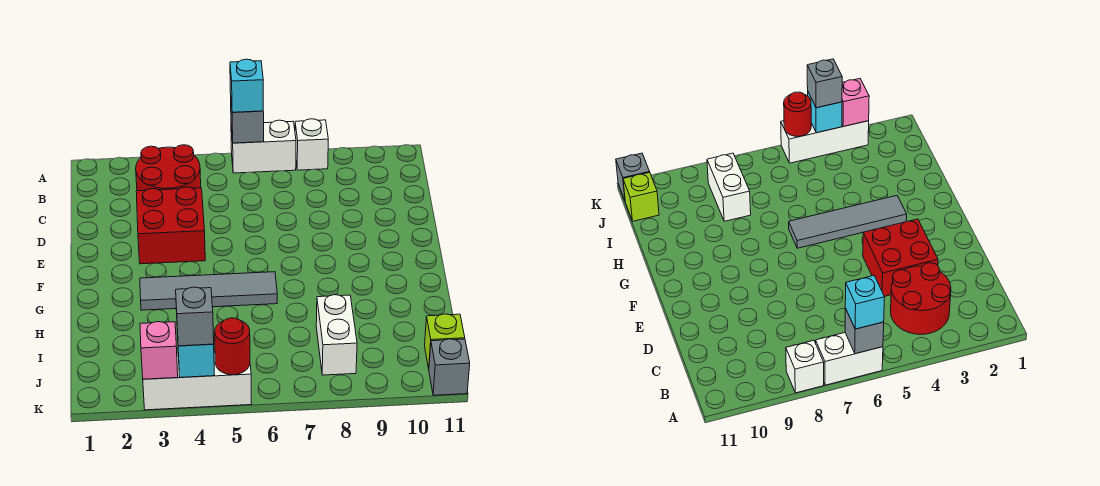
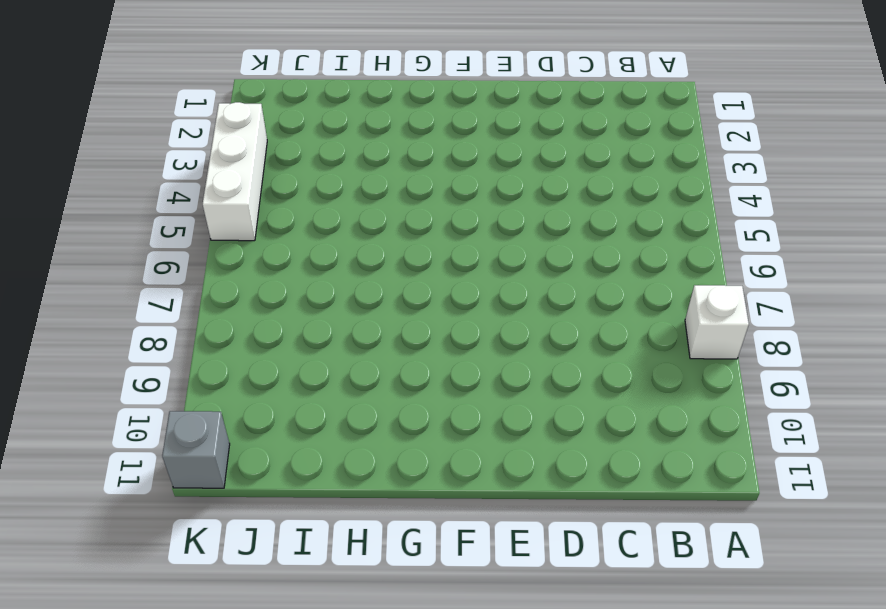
none -> white brick A6:A7 level 1
none -> red round brick B3:C4 level 1
none -> red brick D3:E4 level 1

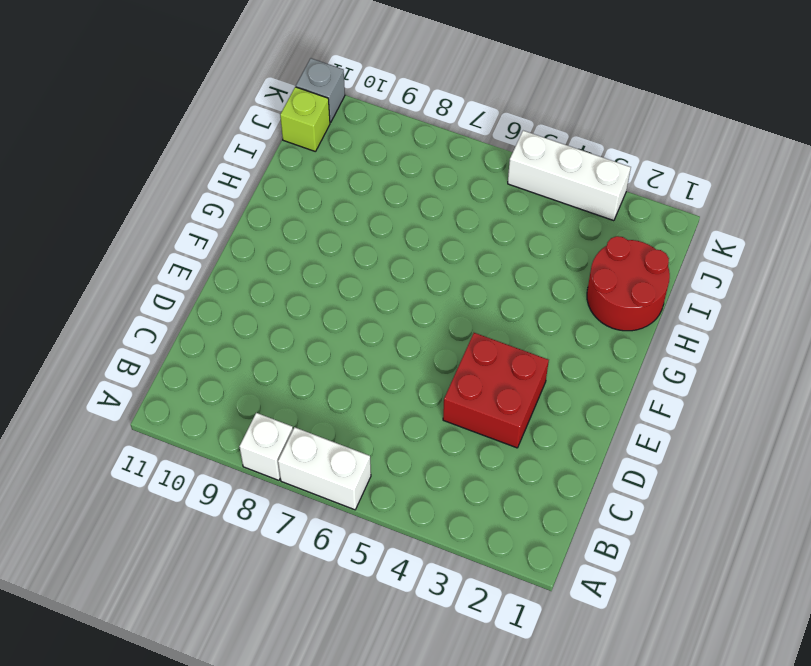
red round brick H1:I2 level 1 -> red round brick B3:C4 level 1
none -> grey tile G3:G6 level 1
none -> white brick I8:J8 level 1
none -> grey brick A6 level 2

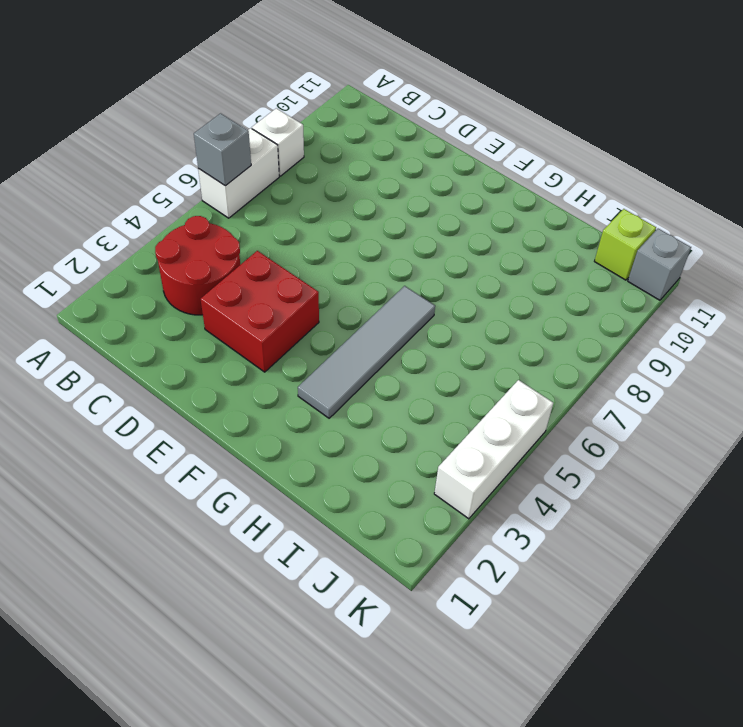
none -> white brick I8:J8 level 1
none -> pink brick K3 level 2
none -> cyan brick K4 level 2

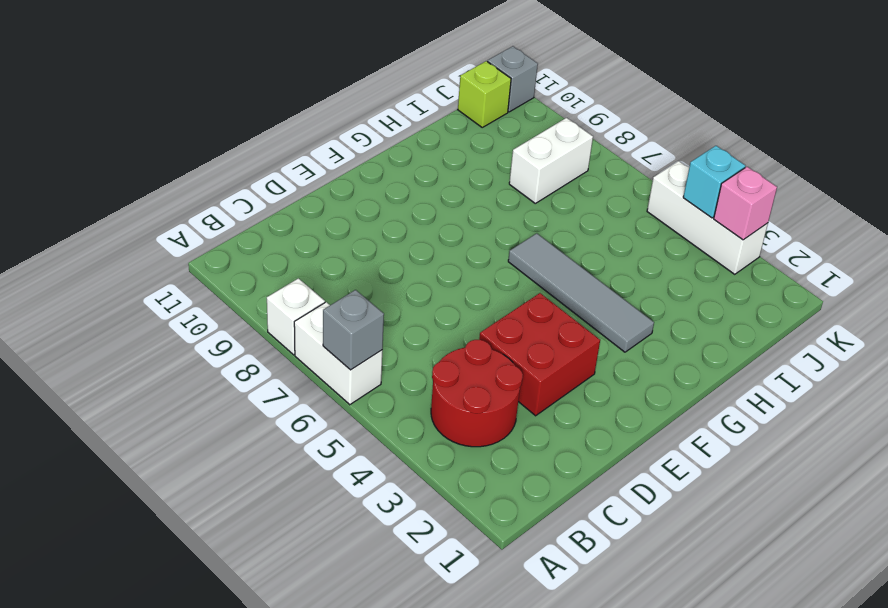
none -> red round brick K5 level 2
none -> cyan brick A6 level 3
none -> grey brick K4 level 3

